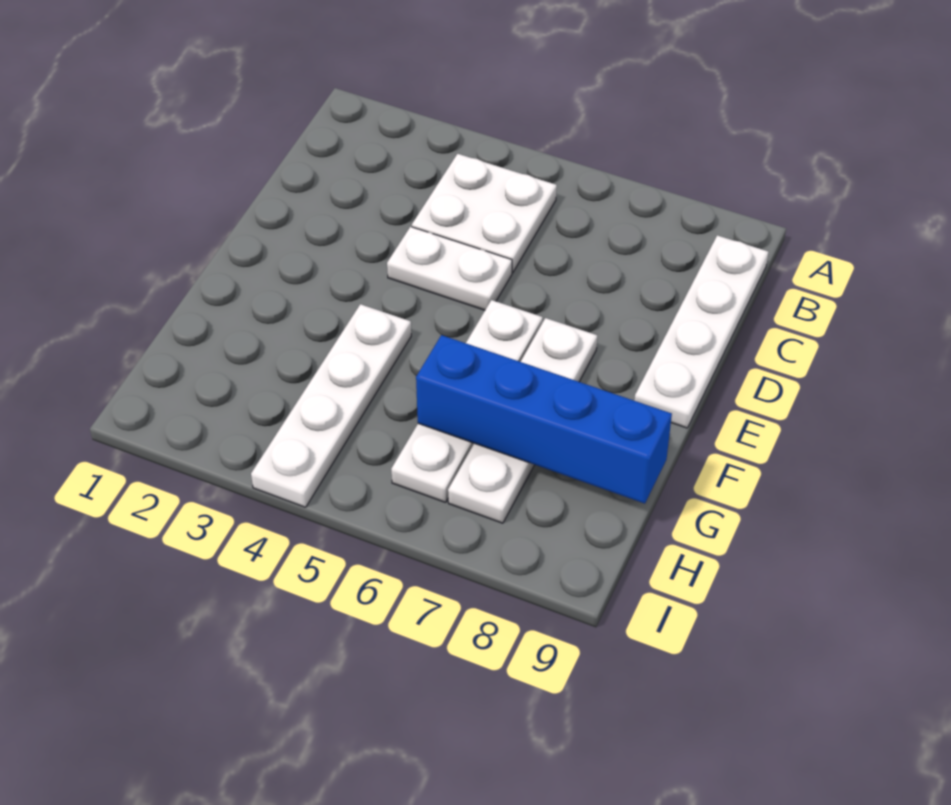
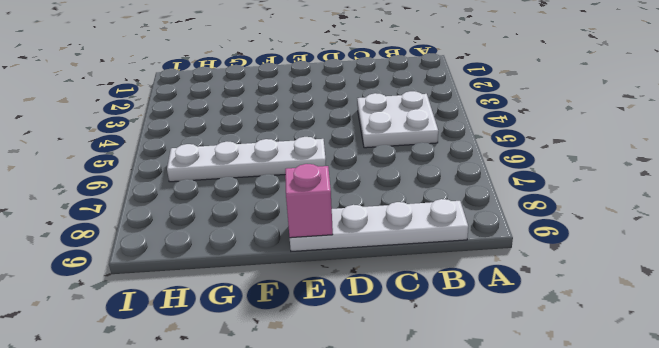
pink brick E9 level 2 -> none
none -> white plate D4:D5 level 1
none -> white plate E7:H7 level 1

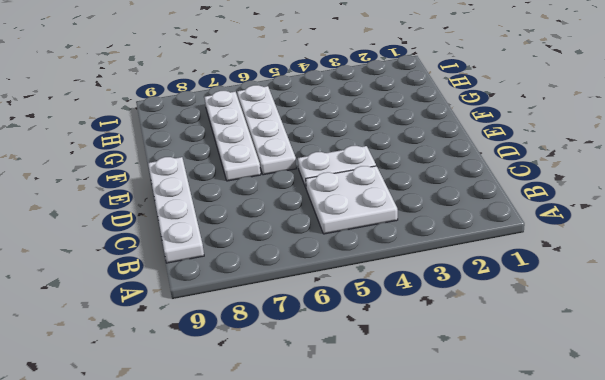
none -> white plate F4:I4 level 1
none -> blue brick G6:G9 level 2

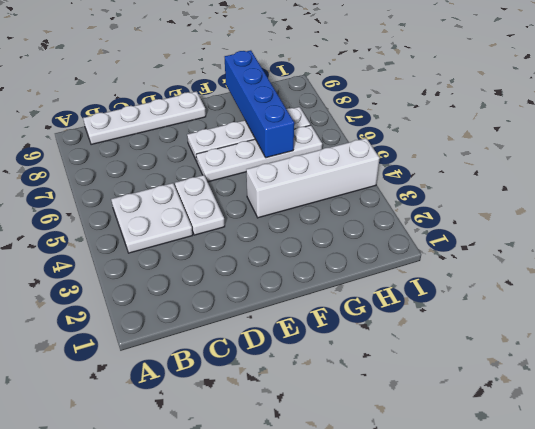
white brick F4:I4 level 1 -> white plate F4:I4 level 1

